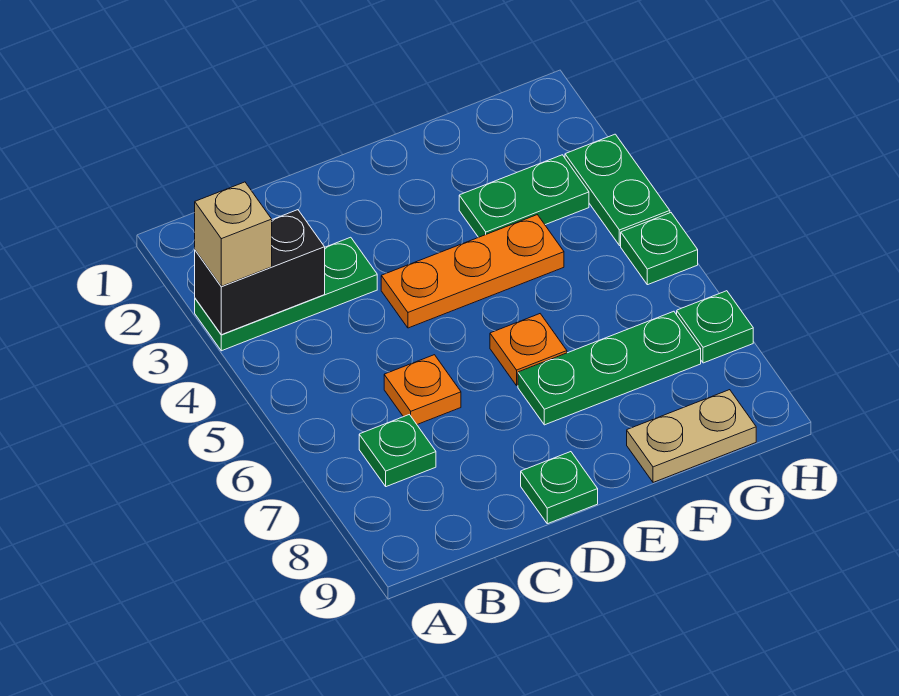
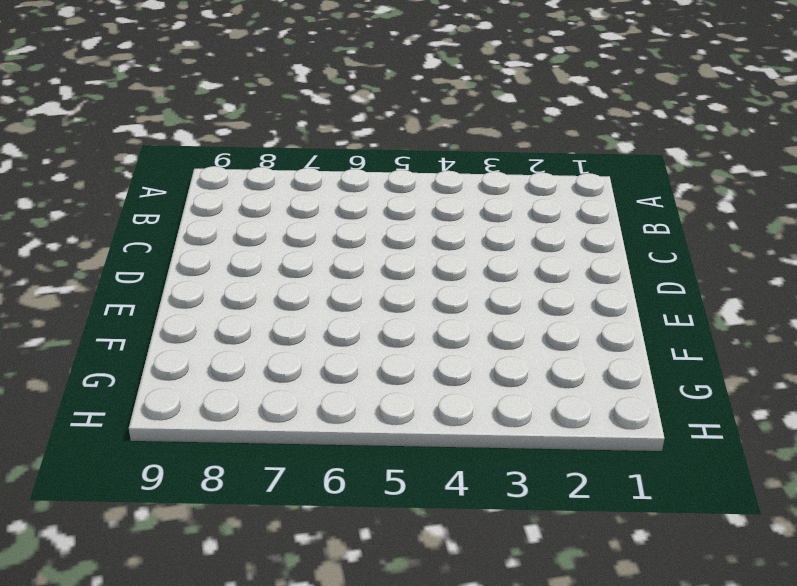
none -> green plate A3:C3 level 1
none -> green plate B7 level 1
none -> orange plate C6 level 1

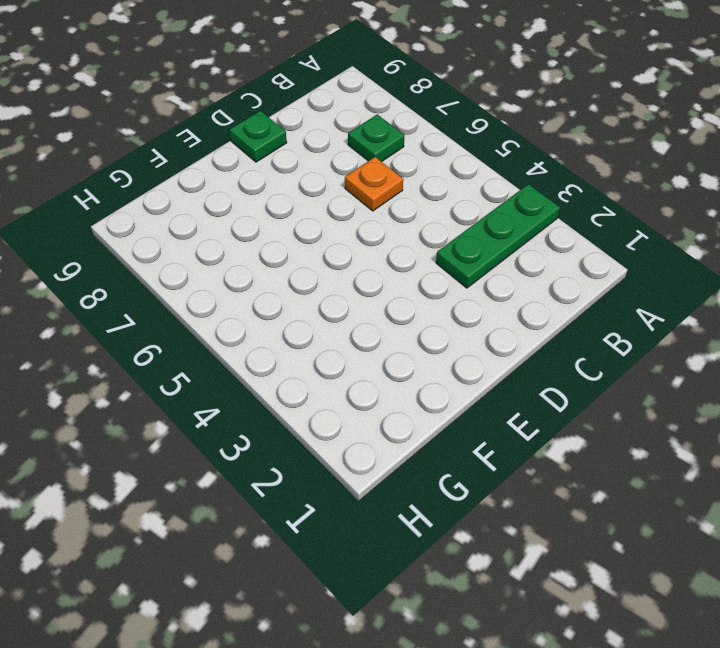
none -> orange plate D4:F4 level 1
none -> orange plate E6 level 1
none -> green plate E7:G7 level 1

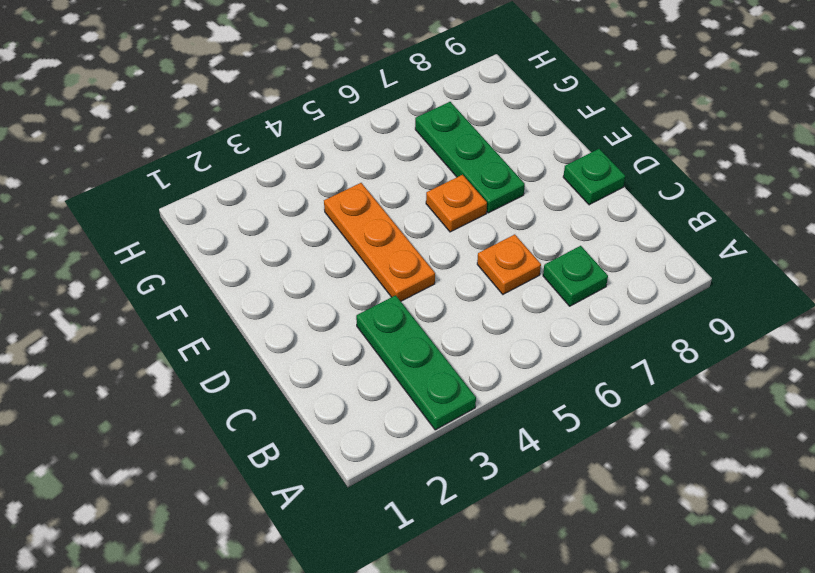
none -> green plate F3:G3 level 1
none -> tan plate F9:G9 level 1
none -> green plate H3:H4 level 1

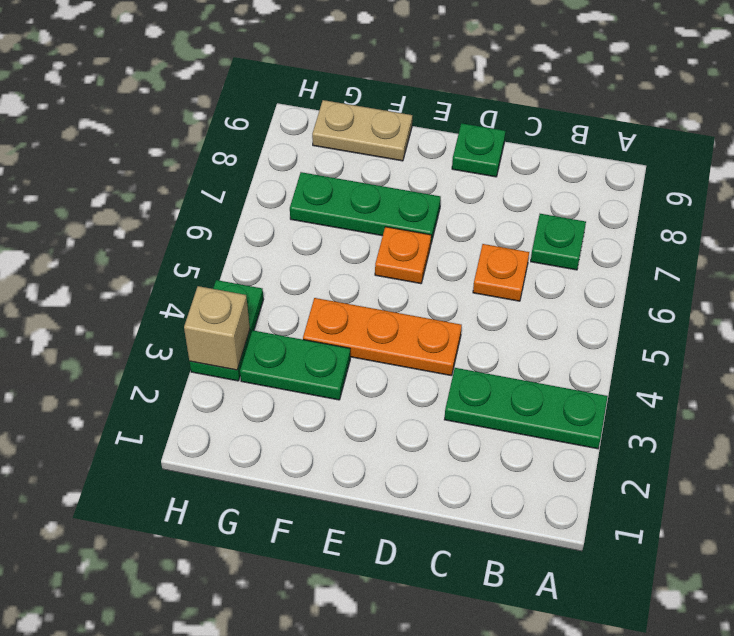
tan brick H3 level 2 -> tan brick A3 level 3
none -> green plate H5 level 1
none -> green plate H7 level 1
none -> black brick A3:B3 level 2

